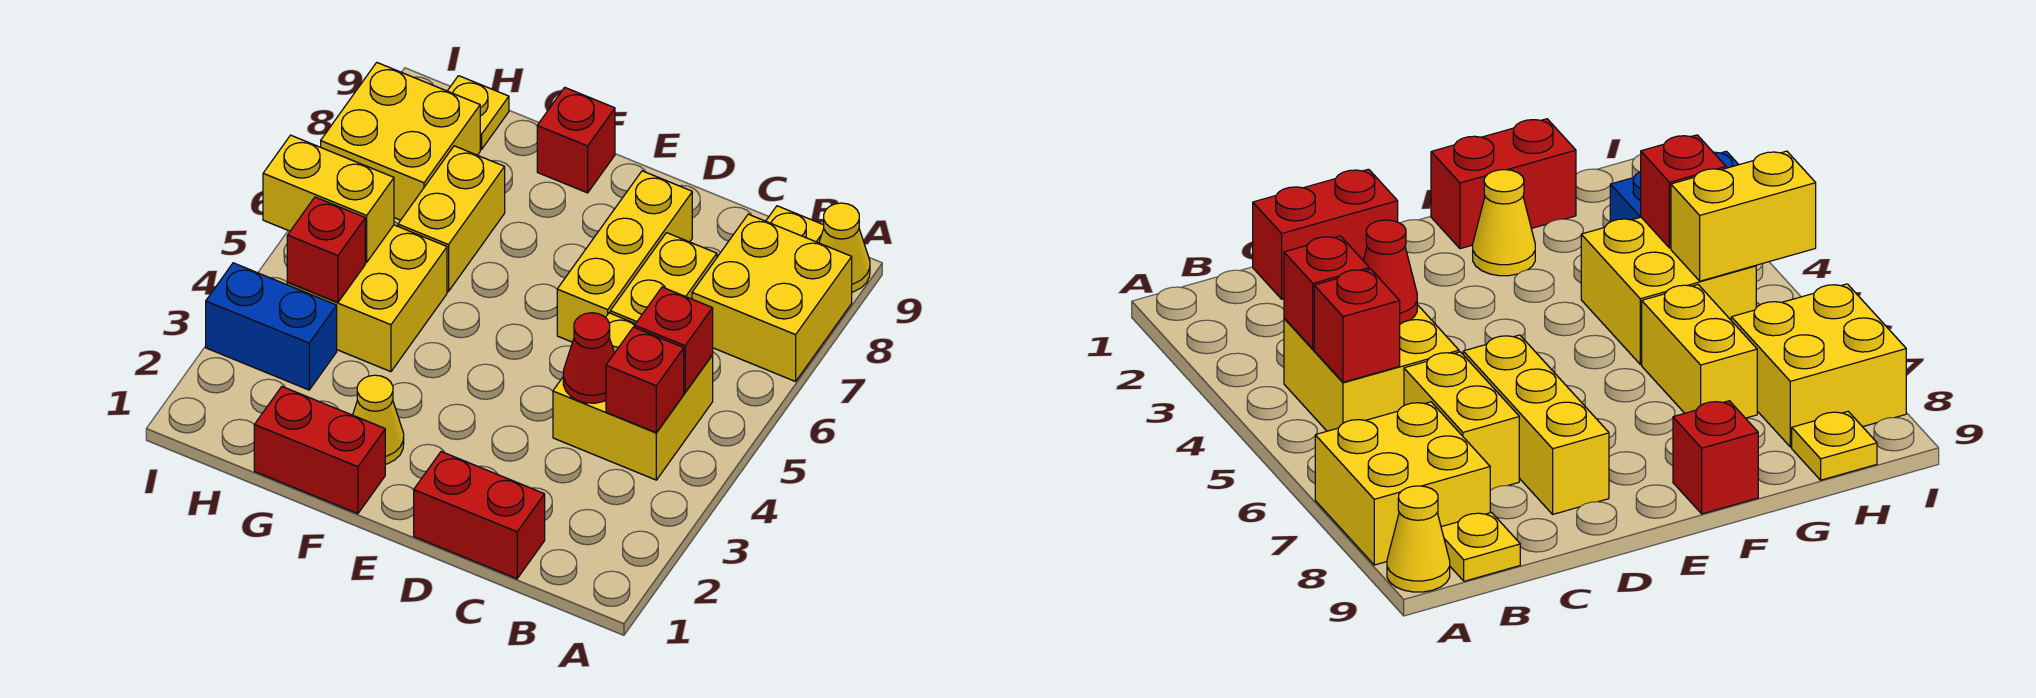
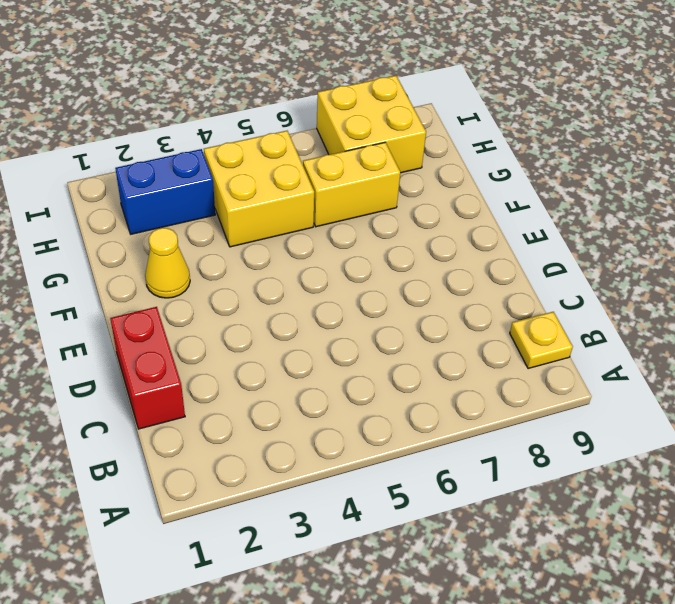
blue brick H2:H3 level 1 -> blue brick H3:I3 level 1
none -> yellow brick A7:B8 level 1
none -> yellow cone A9 level 1
none -> yellow brick B4:C5 level 1

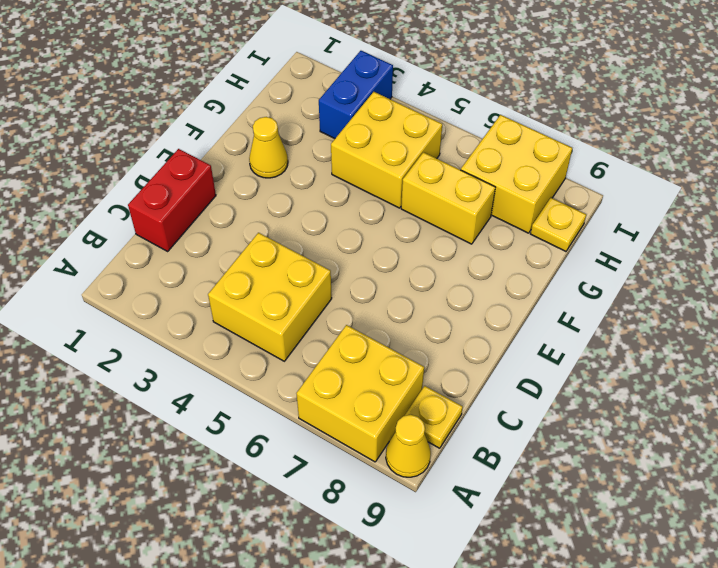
none -> yellow brick C6:C7 level 1
none -> yellow brick D6:D8 level 1
none -> red brick F1:G1 level 1

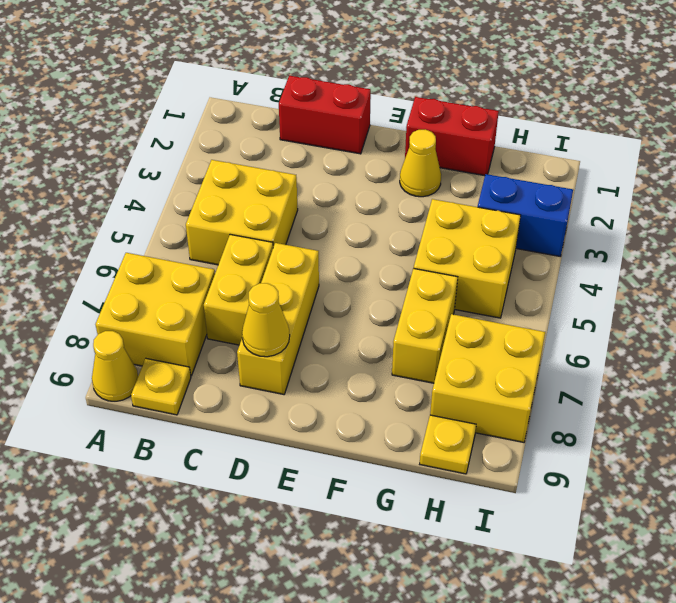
yellow cone D8 level 2 -> none
none -> red brick F9 level 1
none -> red brick B4 level 2
none -> red brick B5 level 2

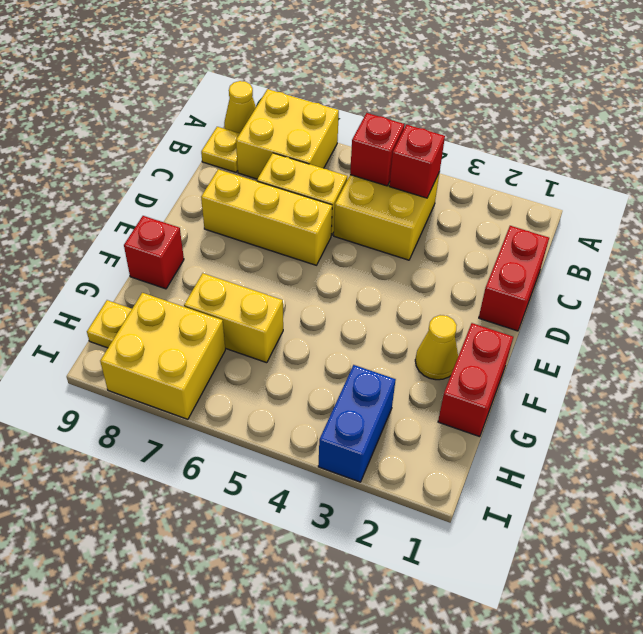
none -> yellow brick G4:H5 level 1
none -> red cone C4 level 2
none -> red brick H4 level 2

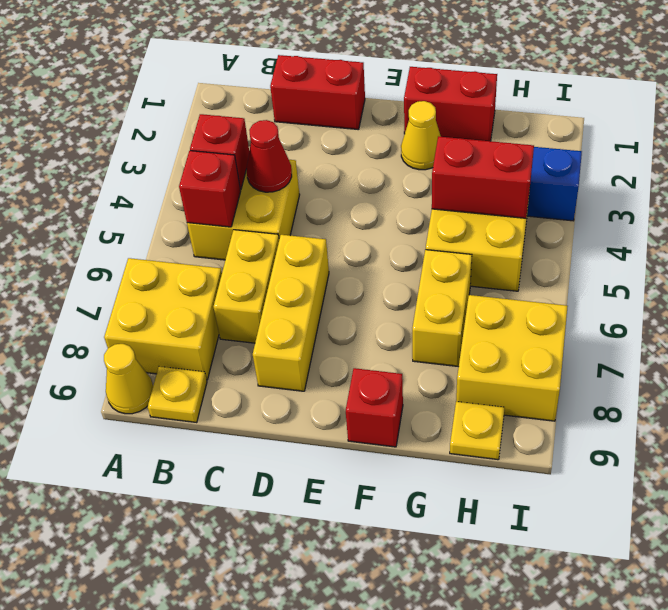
red brick G4:H4 level 2 -> red brick H4 level 2
none -> yellow brick H5:I5 level 2

